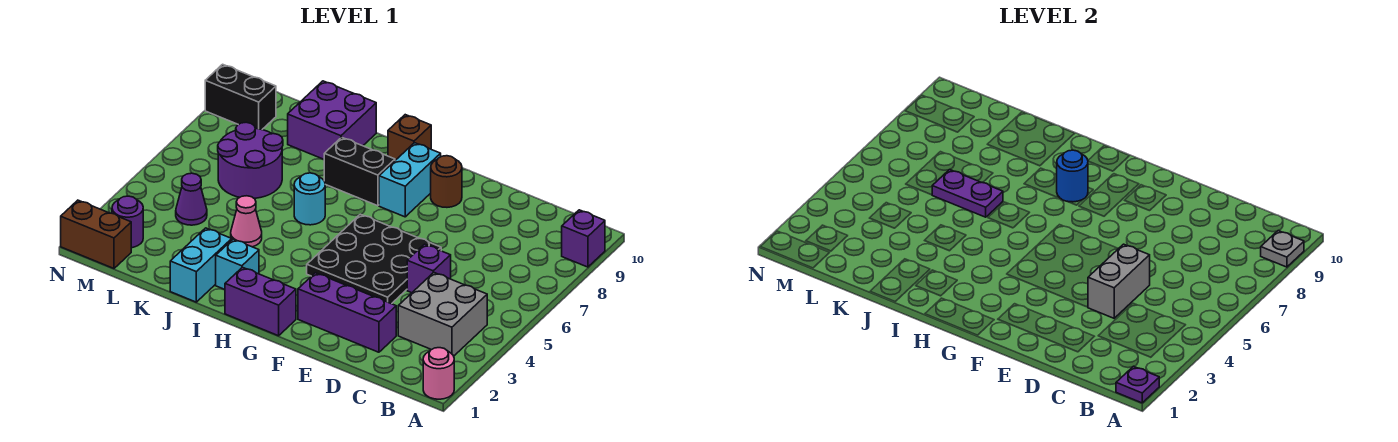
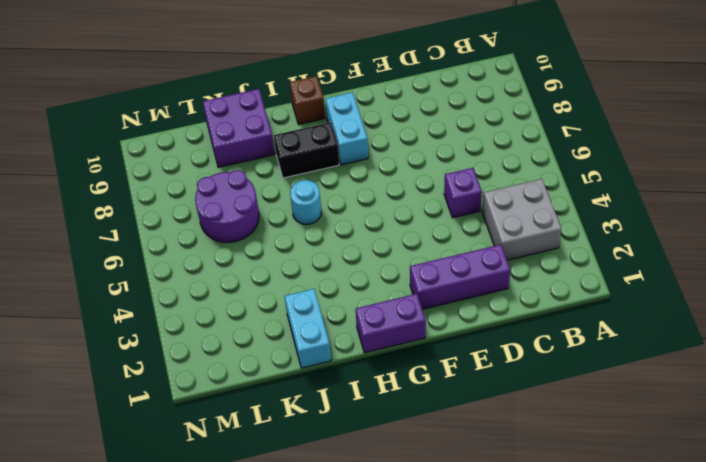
none -> pink round brick A1 level 1
none -> purple brick A9 level 1
none -> black plate E4:G6 level 1

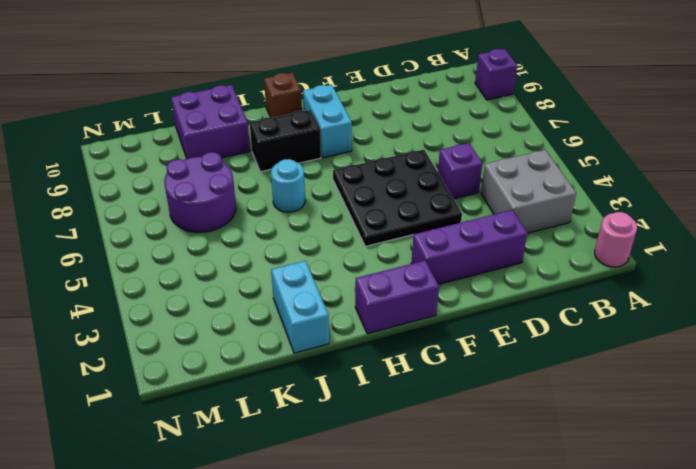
none -> brown round brick F9 level 1
none -> cyan brick I2 level 1
none -> pink cone J4 level 1

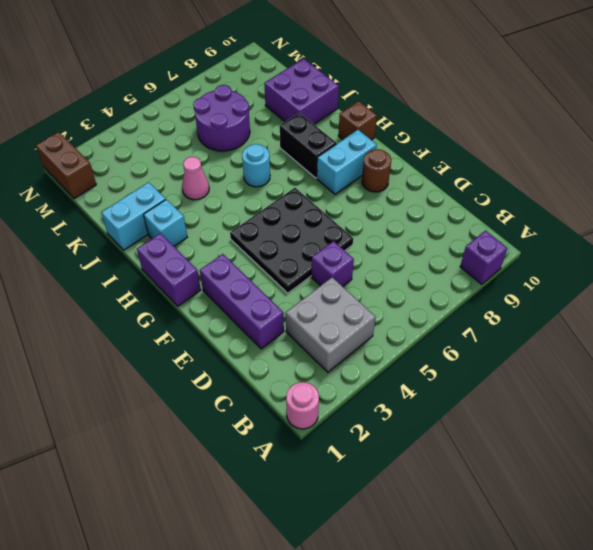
none -> purple cone L4 level 1
none -> purple round brick M2 level 1
none -> black brick M9:N9 level 1

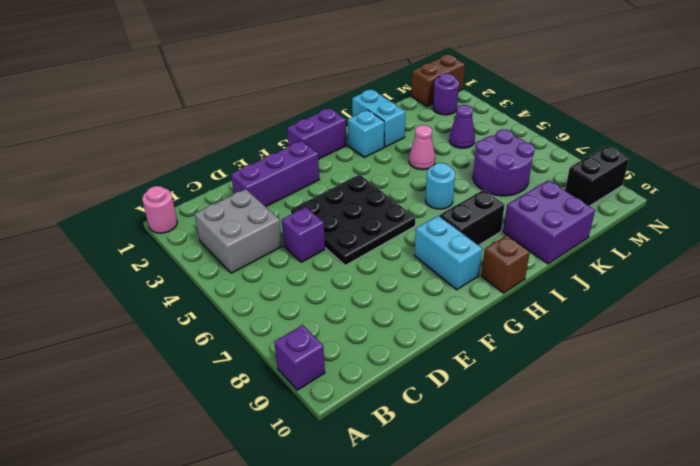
none -> brown round brick F9 level 1
none -> purple plate A1 level 2
none -> grey plate A9 level 2

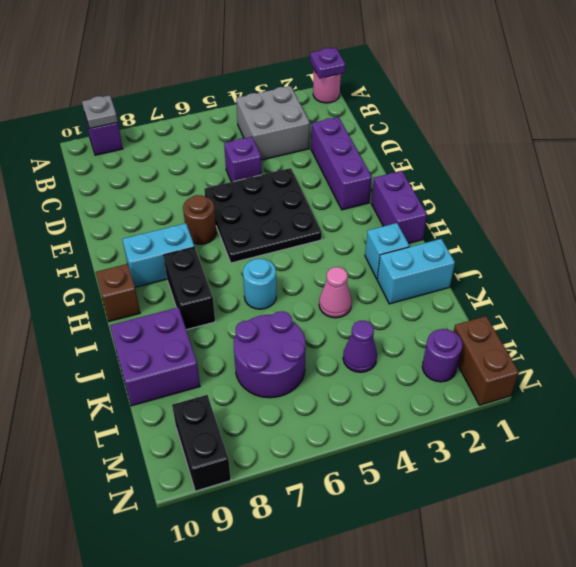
brown round brick F7 level 1 -> brown round brick F9 level 1
none -> grey brick D4:D5 level 2
none -> blue round brick H8 level 2
none -> purple plate J6:K6 level 2

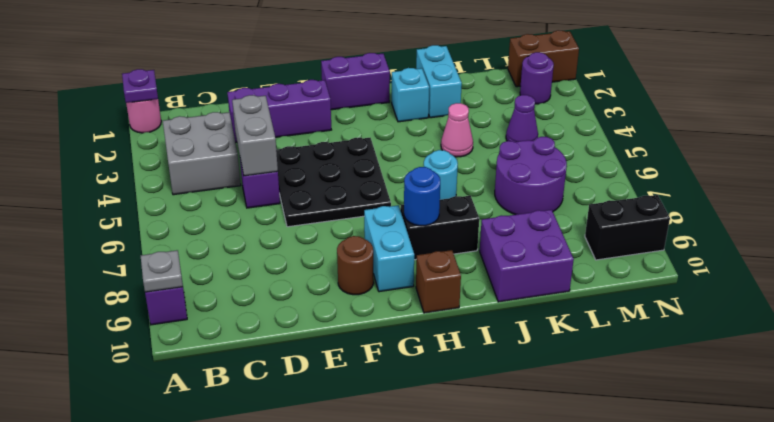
none -> purple plate J6:K6 level 2

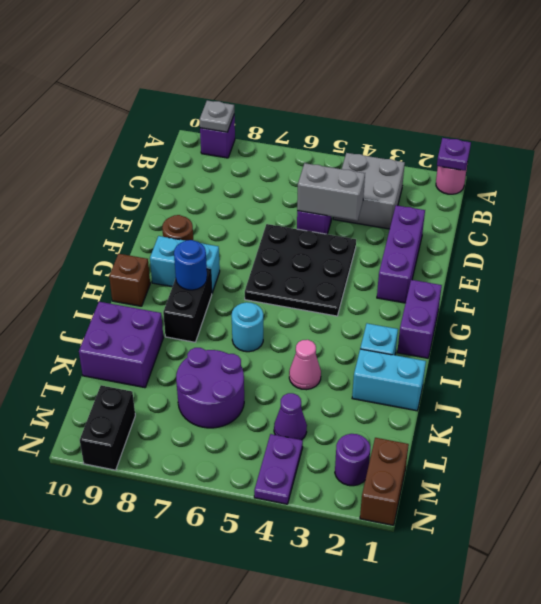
purple plate M4:N4 level 1 -> purple plate J6:K6 level 2

